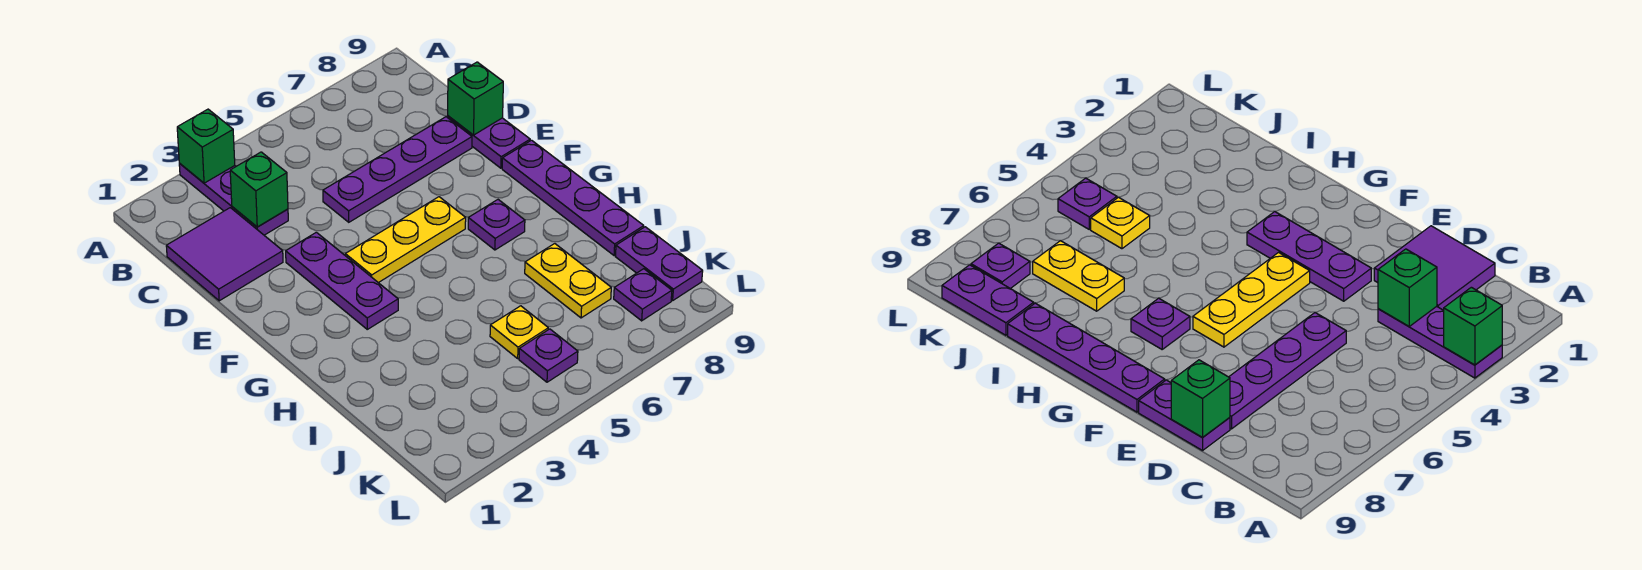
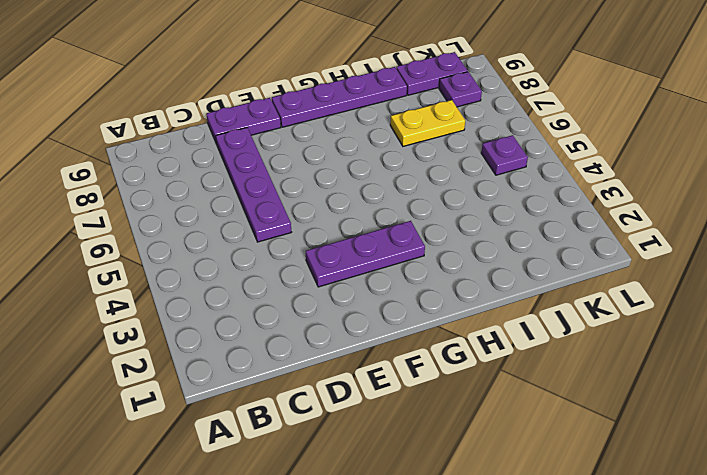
none -> purple plate A3:C3 level 1
none -> purple tile C1:D2 level 1
none -> yellow plate F4:F6 level 1

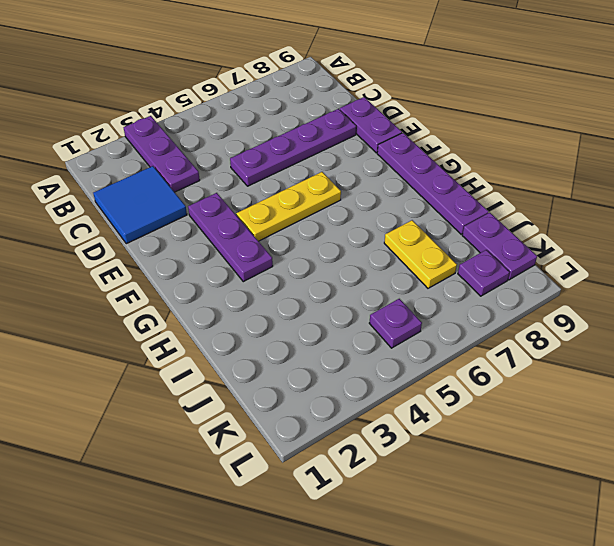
blue tile C1:D2 level 1 -> purple tile C1:D2 level 1
none -> purple plate G7 level 1
none -> yellow plate J5 level 1
none -> green brick A3 level 2

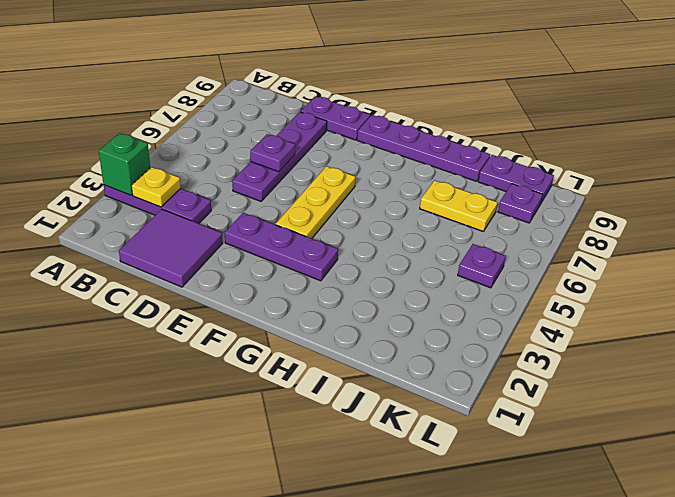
yellow plate B3 level 2 -> yellow plate J5 level 1
purple plate D6 level 2 -> purple plate G7 level 1
none -> green brick C3 level 2
none -> green brick D9 level 2

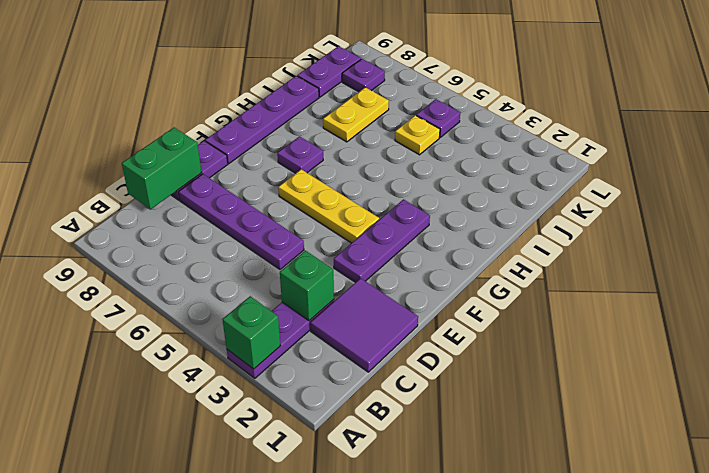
green brick C9:D9 level 2 -> green brick D9 level 2

